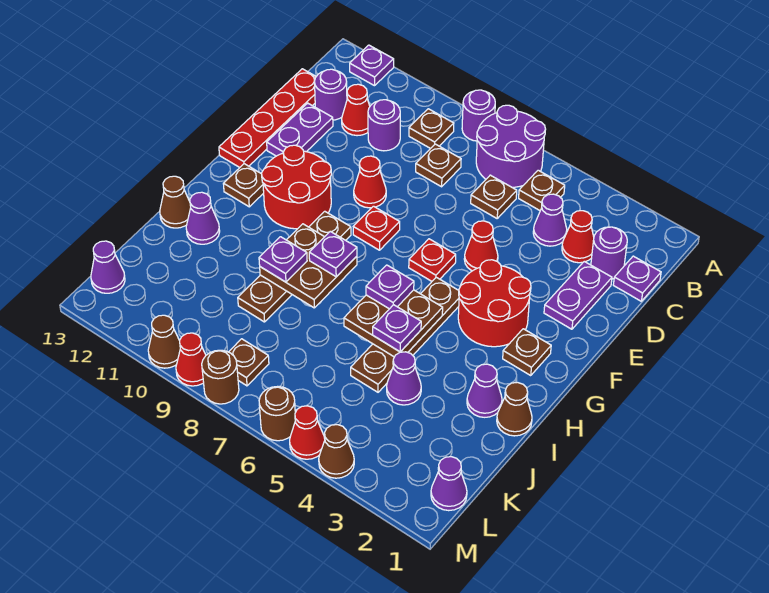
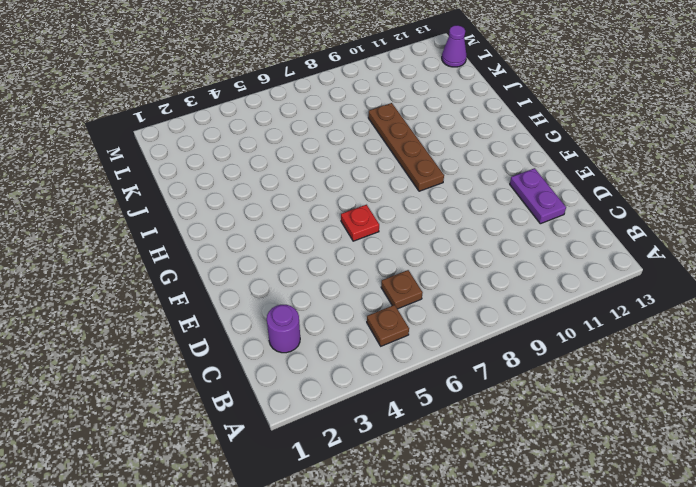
none -> purple round brick A6:B7 level 1
none -> purple round brick A8 level 1
none -> purple plate A12 level 1
none -> brown plate B9 level 1

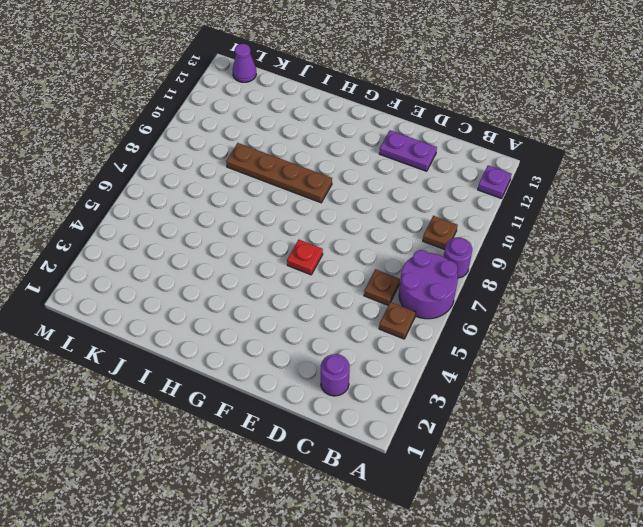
none -> purple plate C1 level 1
none -> red cone C3 level 1
none -> purple cone C4 level 1
none -> brown plate C8 level 1

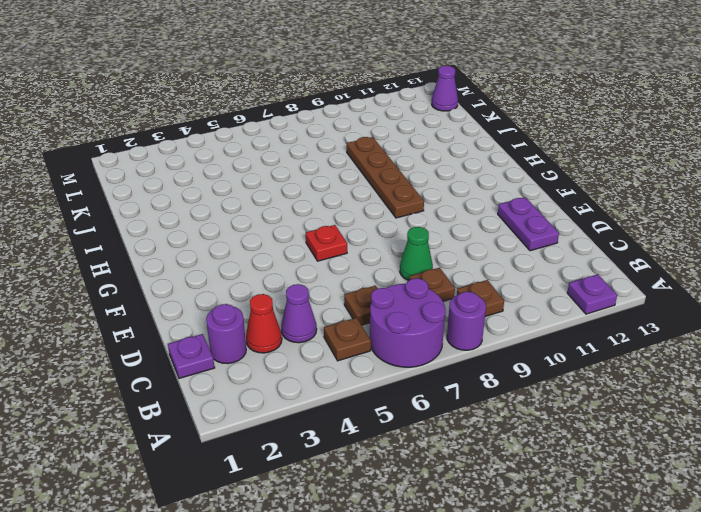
green cone D8 level 1 -> none
none -> purple round brick C10 level 1
none -> red cone C11 level 1
none -> purple round brick C12 level 1
none -> red plate C13:F13 level 1

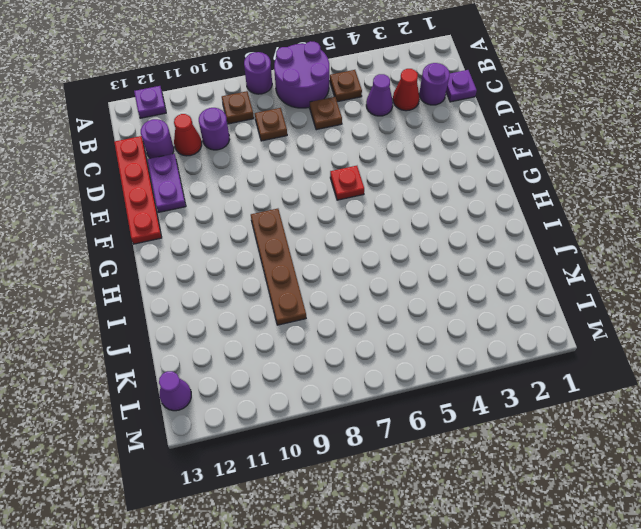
none -> purple plate D2:E2 level 1
none -> red cone E5 level 1
none -> red cone E9 level 1
none -> red round brick F3:G4 level 1

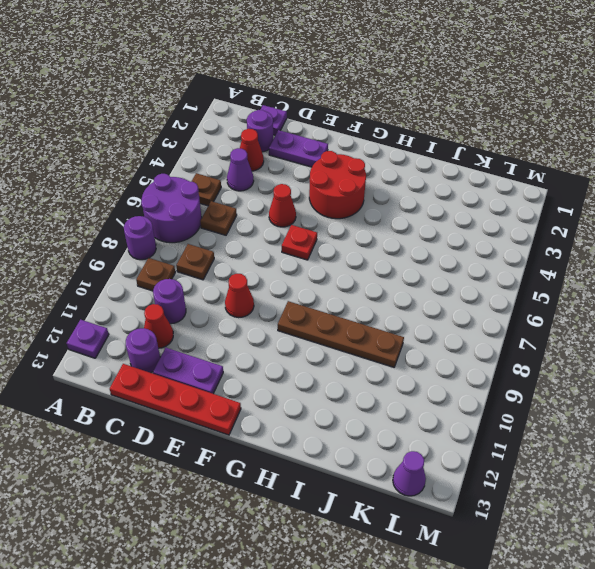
none -> red plate F8 level 1
none -> red round brick F10:G11 level 1
none -> brown plate G2 level 1
none -> brown plate G5:J5 level 1

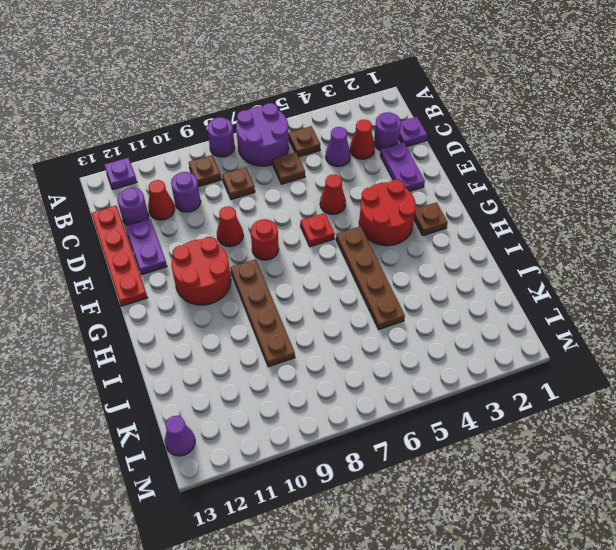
red round brick F8 level 1 -> red plate F8 level 1
none -> brown plate G12 level 1
none -> brown cone I1 level 1
none -> purple cone I2 level 1
none -> purple cone I12 level 1

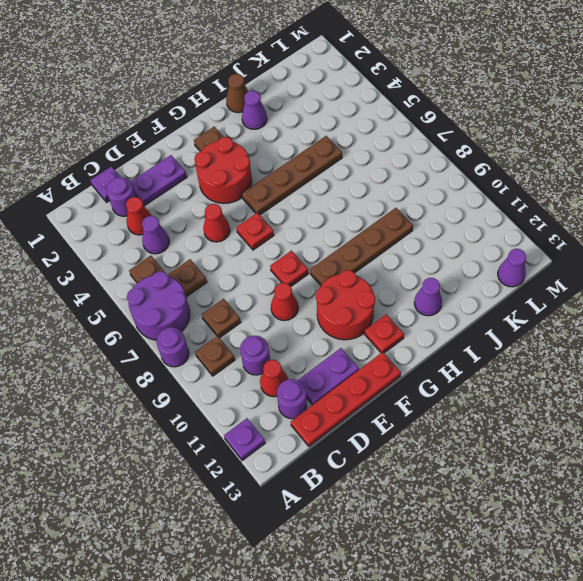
red plate G12 level 1 -> brown plate G12 level 1
none -> brown cone I13 level 1
none -> purple cone J4 level 1
none -> purple cone L1 level 1
none -> brown plate L8 level 1

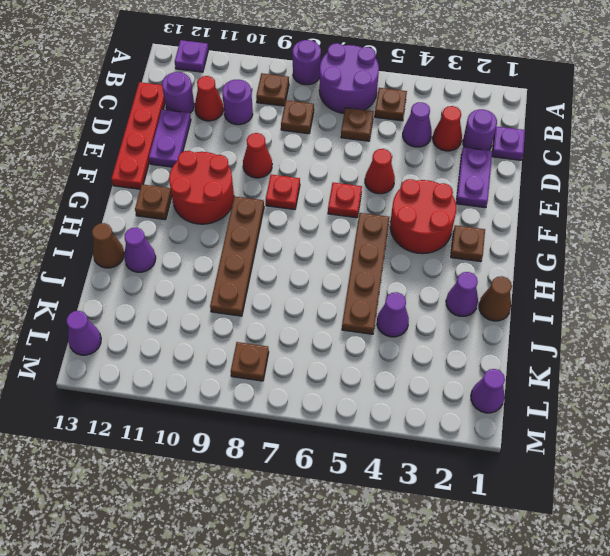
none -> brown cone M4 level 1
none -> red cone M5 level 1
none -> brown round brick M6 level 1
none -> brown round brick M8 level 1

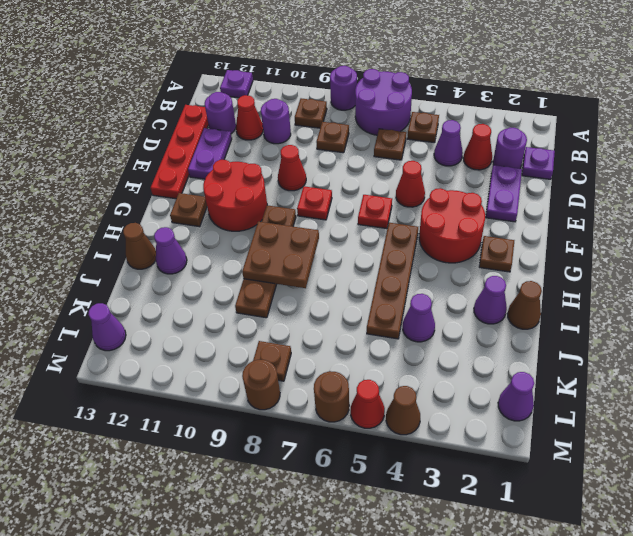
none -> red cone M9 level 1
none -> brown cone M10 level 1
none -> brown plate H5:I6 level 2
none -> purple plate H6 level 3

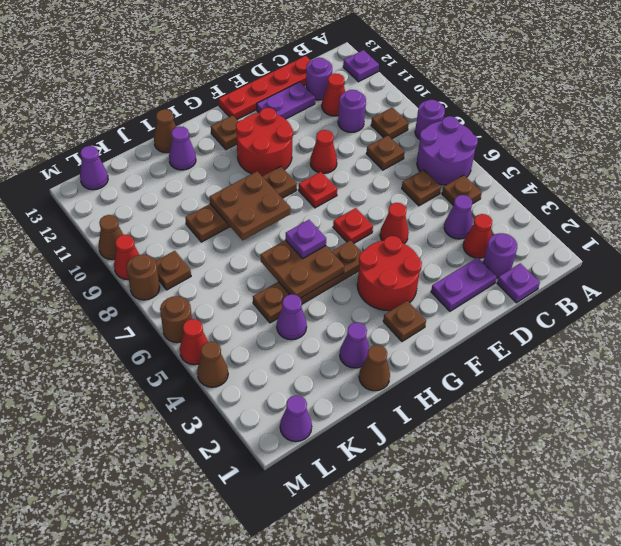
none -> purple plate H8 level 3
none -> purple plate I5 level 3
none -> purple plate I9 level 3

